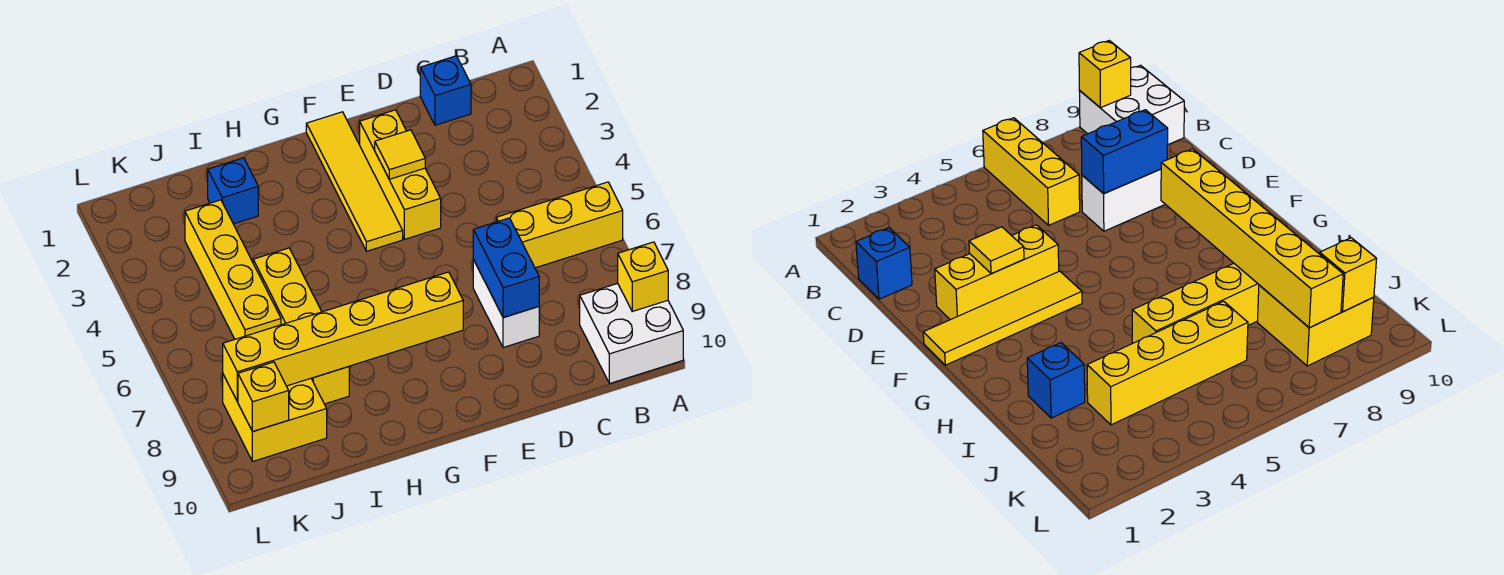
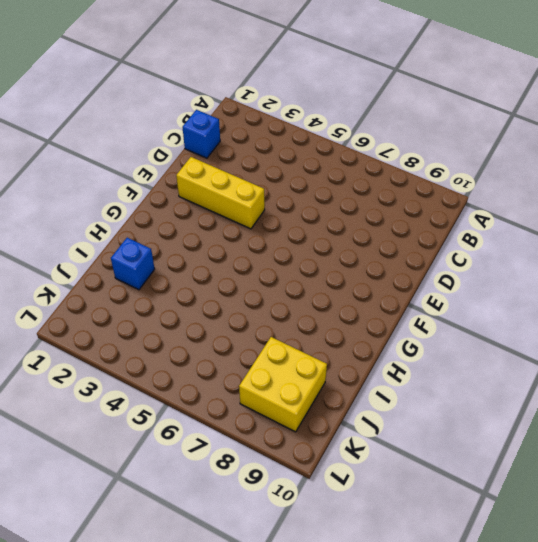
none -> yellow brick A6:C6 level 1
none -> white brick A9:B10 level 1
none -> white brick D7:D8 level 1

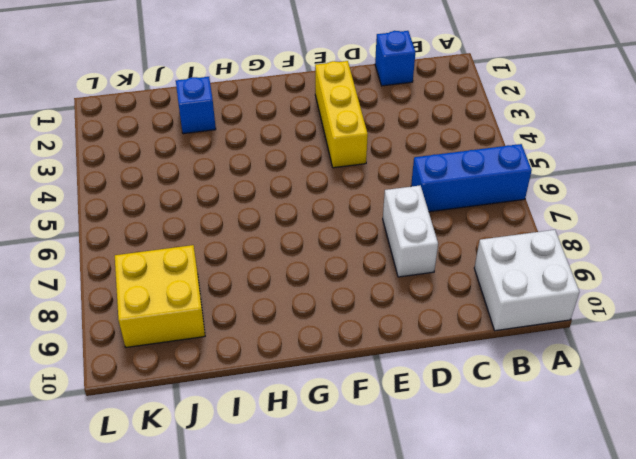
blue brick A6:C6 level 1 -> yellow brick A6:C6 level 1
none -> yellow tile F1:F4 level 1
none -> yellow brick I5:I8 level 1
none -> yellow brick J3:J6 level 1

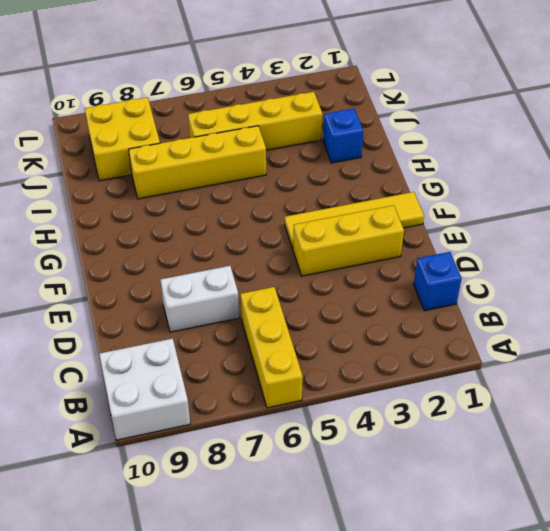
none -> yellow brick A9 level 2
none -> blue brick D7:D8 level 2
none -> yellow tile E3 level 2

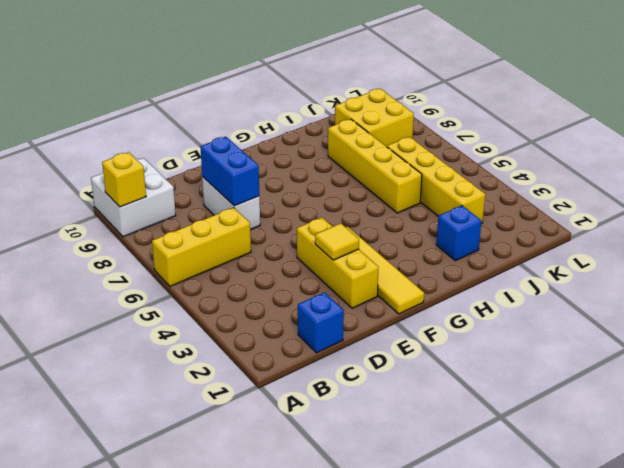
none -> yellow brick F8:K8 level 2
none -> yellow brick K9 level 2

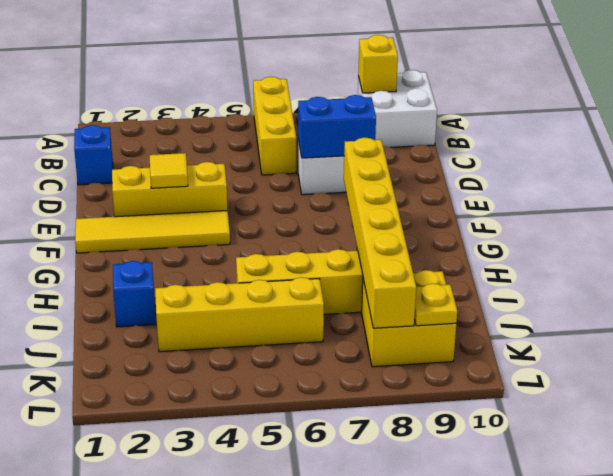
yellow plate K9 level 2 -> yellow brick K9 level 2

